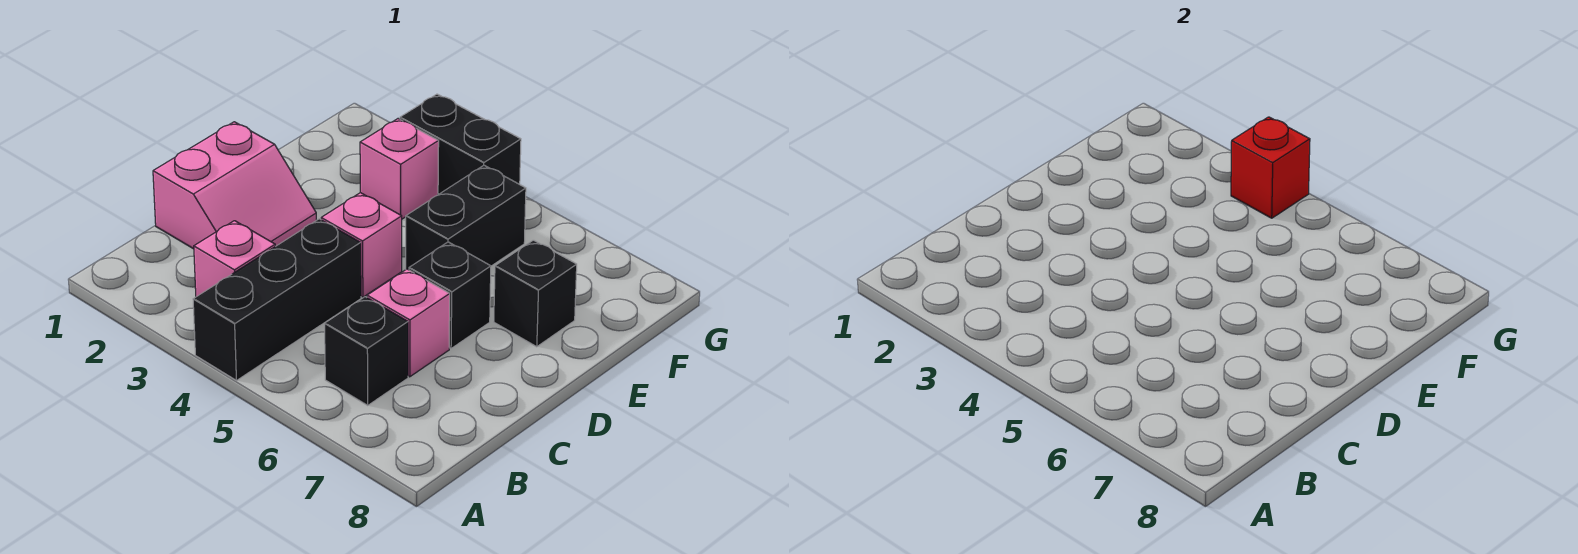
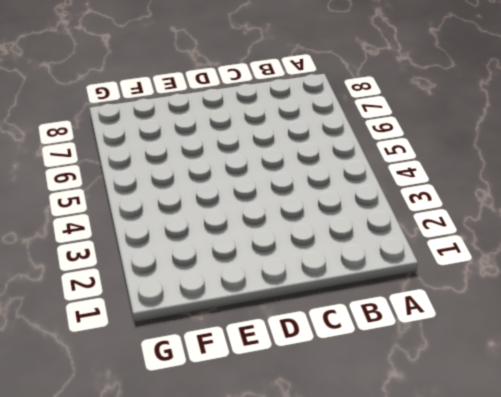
none -> black brick A4:C4 level 1
none -> pink brick B3 level 1
none -> black brick B6 level 1

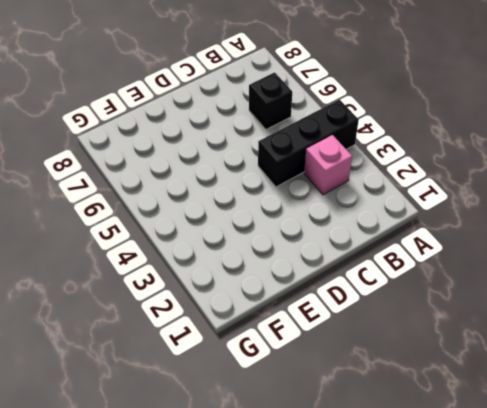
none -> pink slope C1:D2 level 1 top 1
none -> pink brick C6 level 1
none -> pink brick D4 level 1

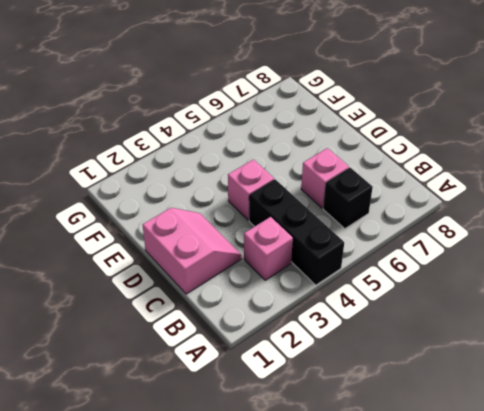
none -> black brick D6 level 1
none -> black brick E5:F5 level 1
none -> black brick E7 level 1

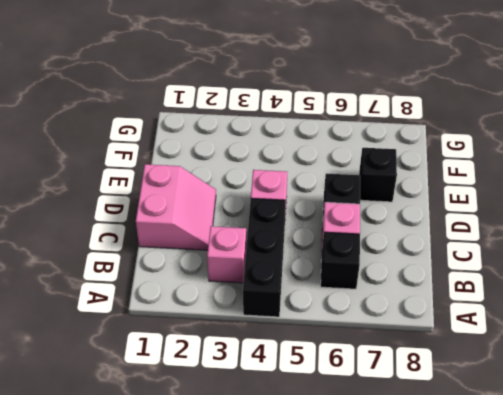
none -> black brick E5:F5 level 1
none -> pink brick F3 level 1
none -> black brick G3:G4 level 1

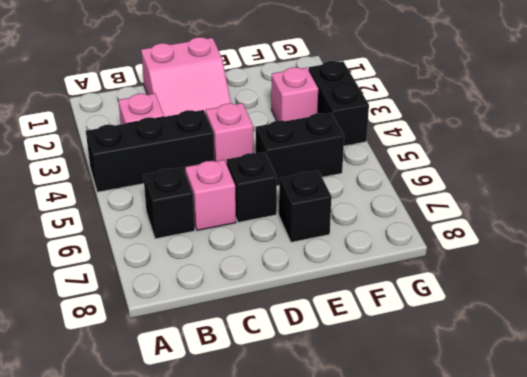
none -> red brick G4 level 2

